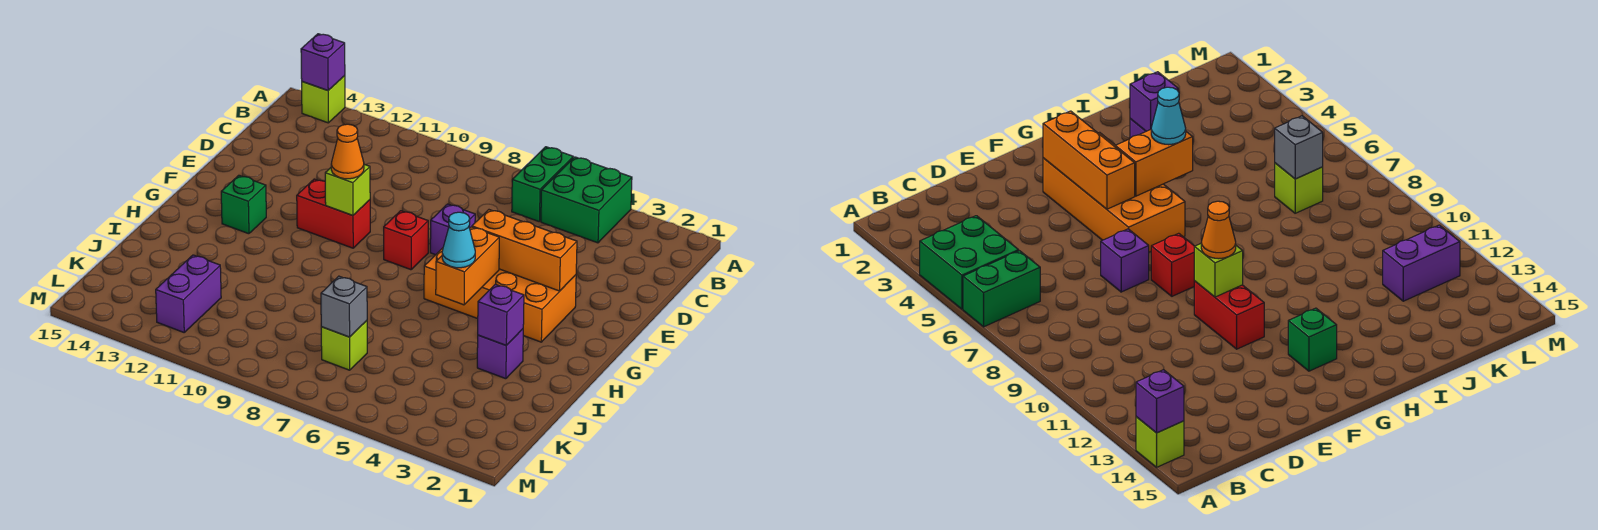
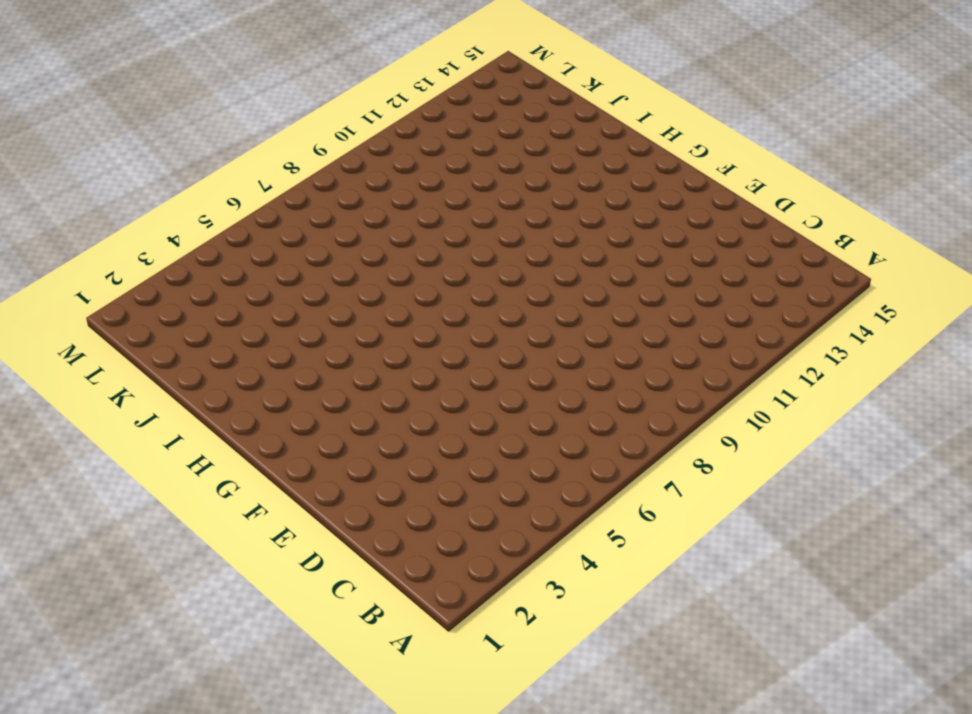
none -> green brick A4:B5 level 1
none -> green brick A6:B6 level 1
none -> lime brick A14 level 1

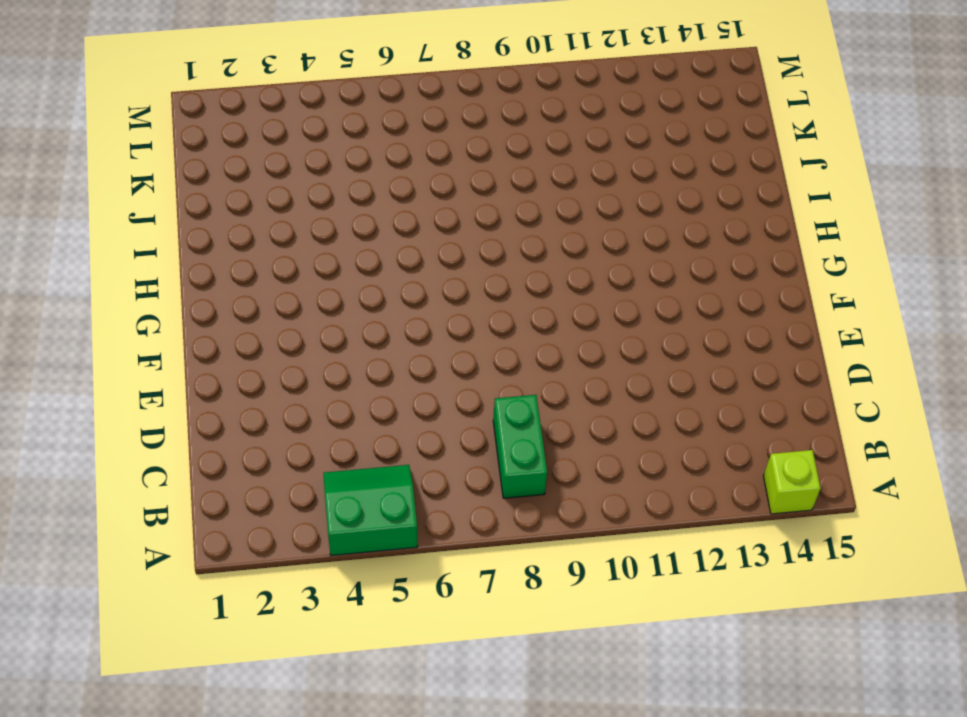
green slope A4:B5 level 1 top A -> green brick A4:B5 level 1
green brick B8:C8 level 1 -> green brick A6:B6 level 1
none -> purple brick E7 level 1
none -> orange brick F3:G6 level 1
none -> red brick F8 level 1

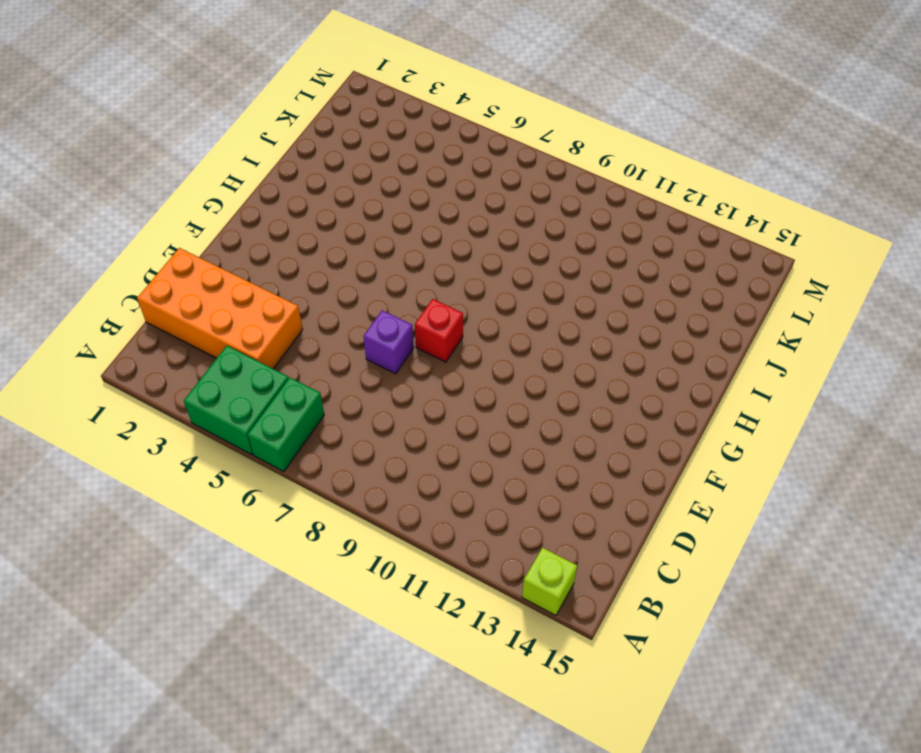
orange brick C1:D4 level 1 -> orange brick F3:G6 level 1
none -> red brick F10:F11 level 1
none -> green brick G13 level 1
none -> purple brick I3 level 1

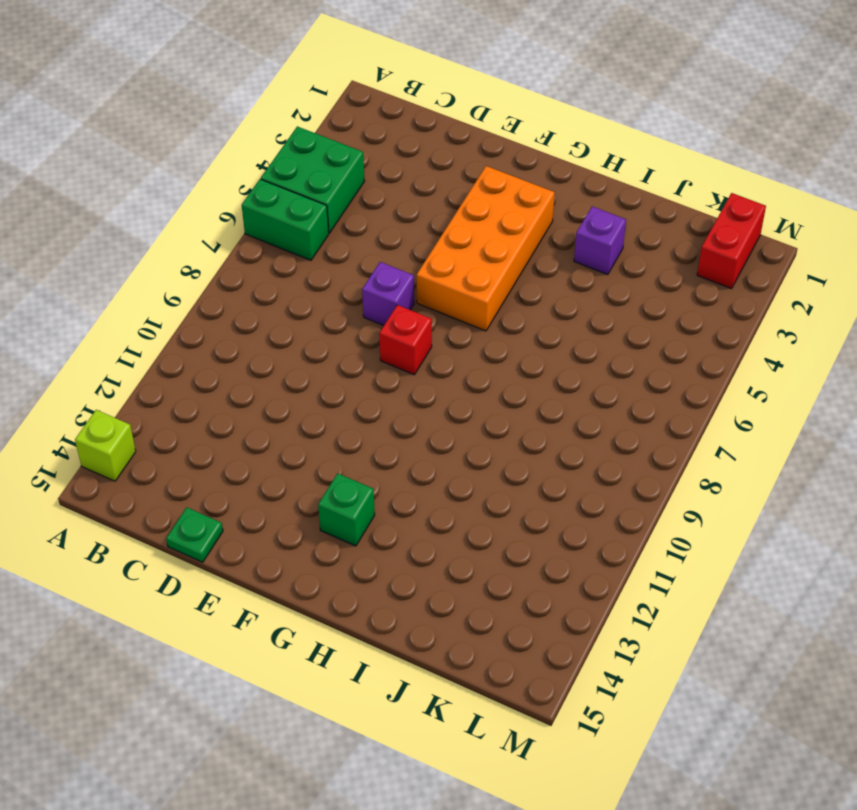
green plate D15 level 1 -> none
red brick L1:L2 level 1 -> red brick F10:F11 level 1
none -> lime brick K7 level 1
none -> purple brick K12:L12 level 1
none -> purple brick A14 level 2

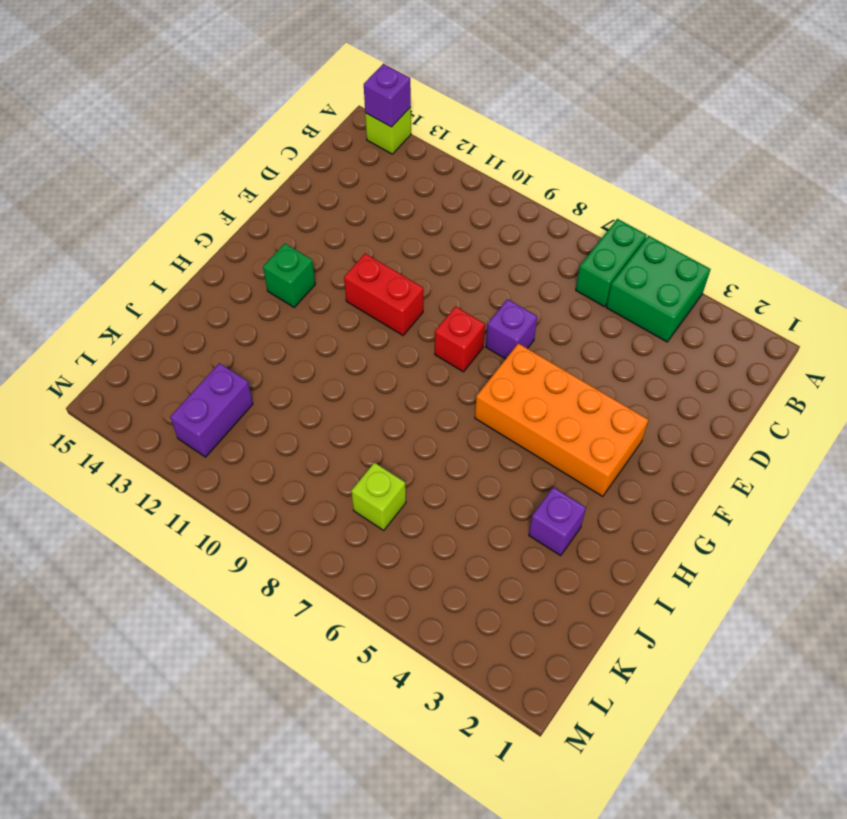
none -> orange brick F3:F5 level 2
none -> lime brick F10 level 2
none -> orange brick G5:H5 level 2

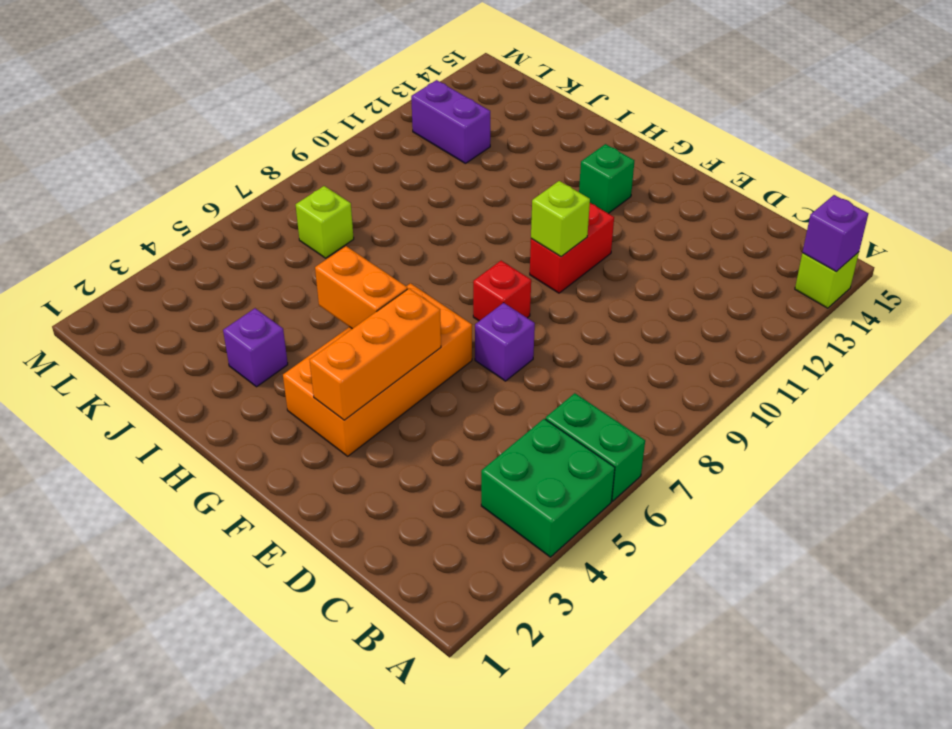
none -> purple brick I3 level 2
none -> grey brick K7 level 2
none -> orange cone F10 level 3

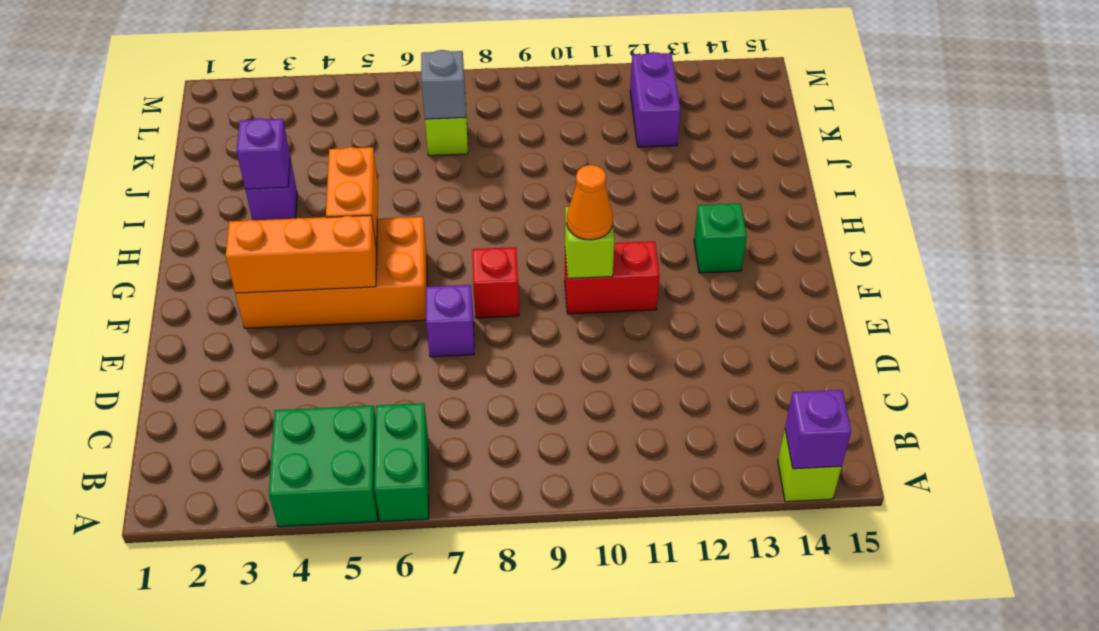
none -> cyan cone H5 level 3

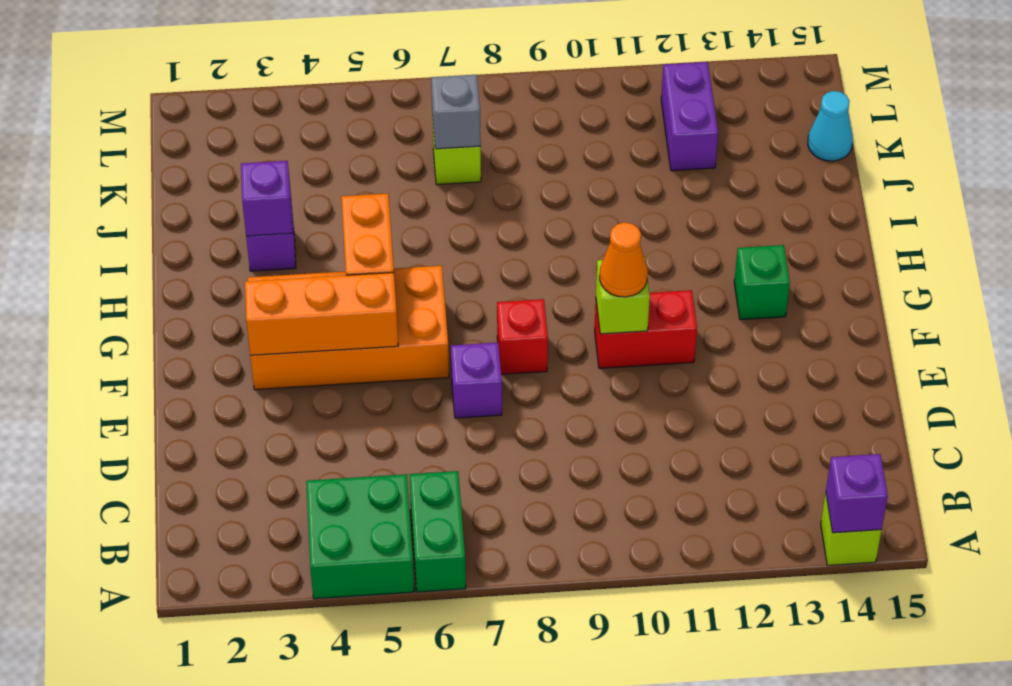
cyan cone K15 level 1 -> cyan cone H5 level 3

